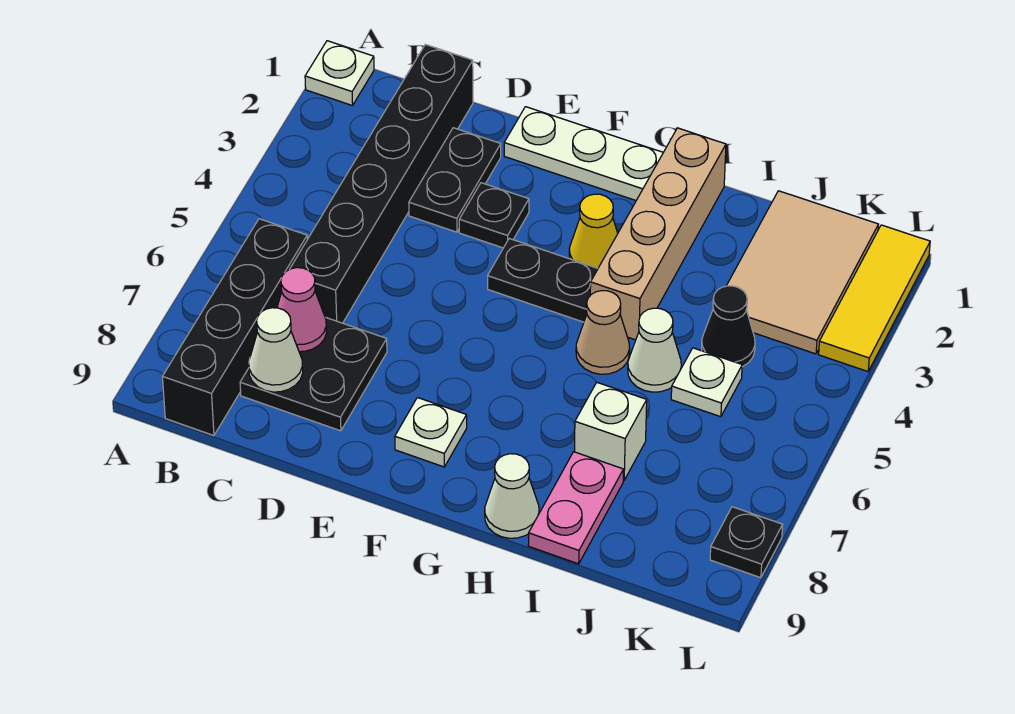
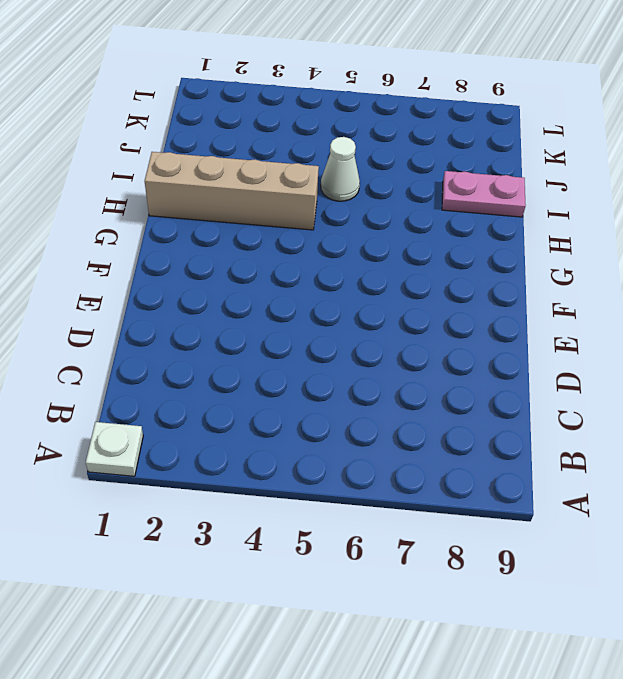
none -> black brick B6:B9 level 1
none -> black brick C1:C6 level 1
none -> black plate C7:D8 level 1

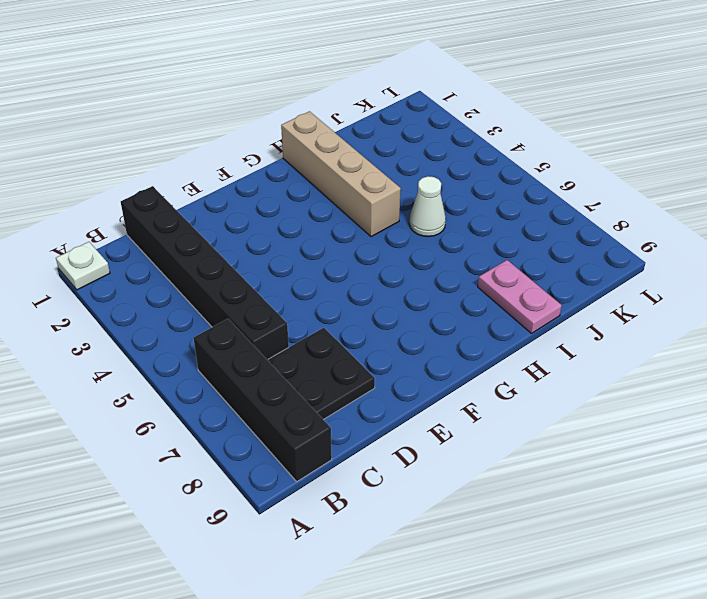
none -> black plate D2:D3 level 1
none -> white plate E1:G1 level 1
none -> black plate E3 level 1

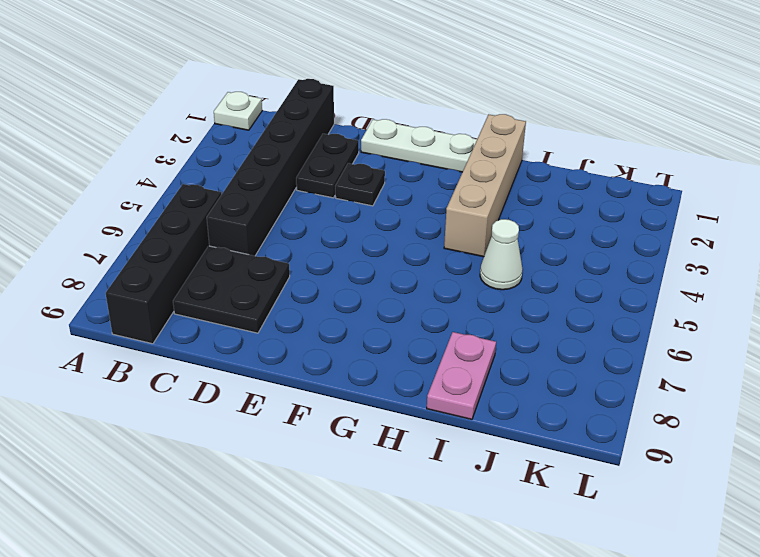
none -> black plate F4:G4 level 1
none -> white plate F8 level 1
none -> yellow cone G3 level 1

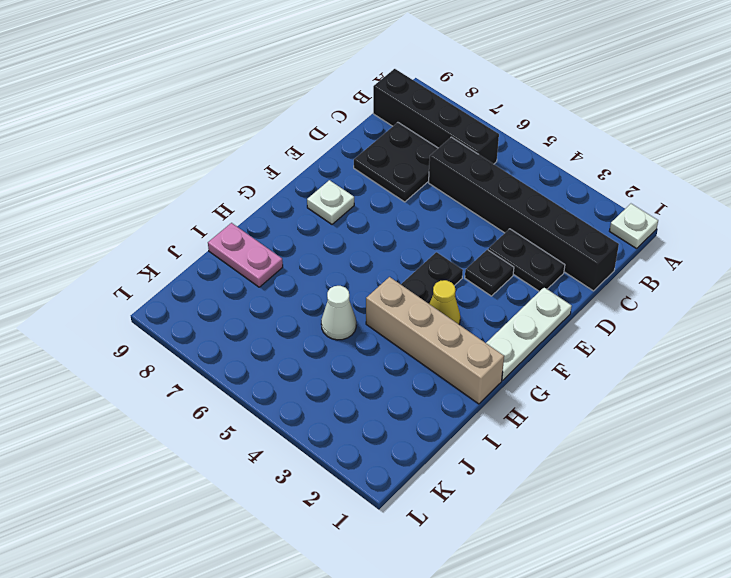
none -> tan cone H5 level 1
none -> white cone H9 level 1
none -> white brick I7 level 1

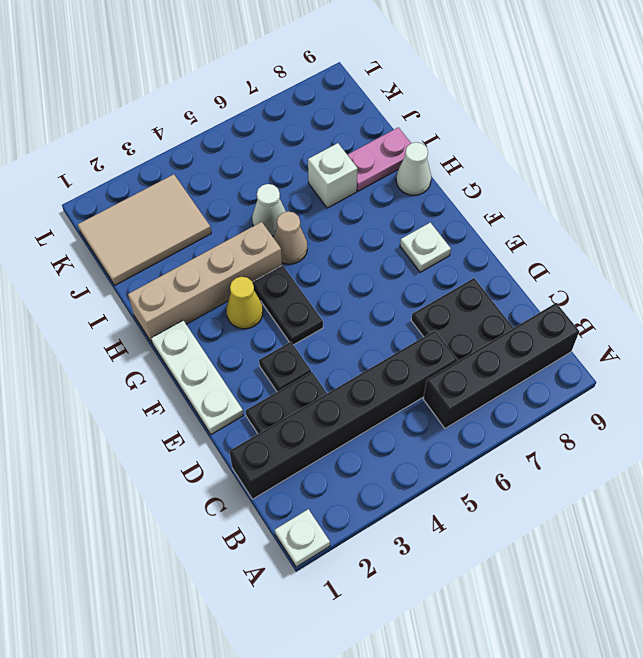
none -> black cone J4 level 1
none -> white plate J5 level 1
none -> yellow tile L1:L3 level 1

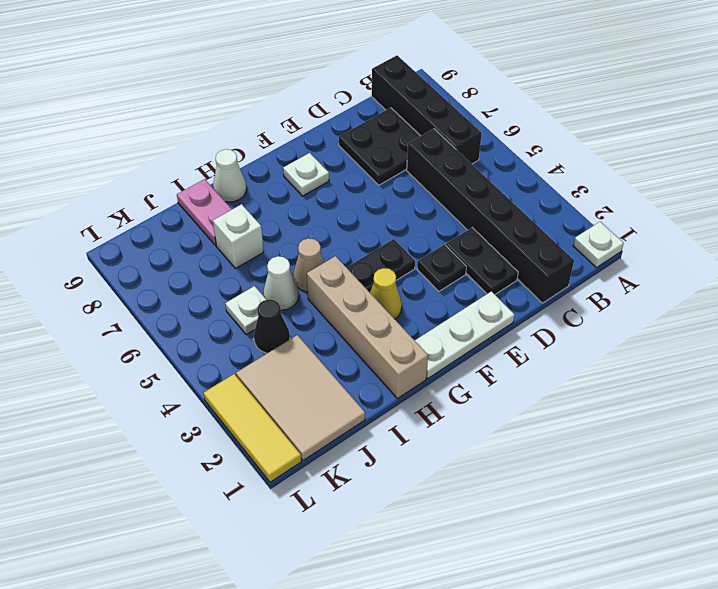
none -> black plate L8 level 1
none -> pink cone C7 level 2
none -> white cone C8 level 2

